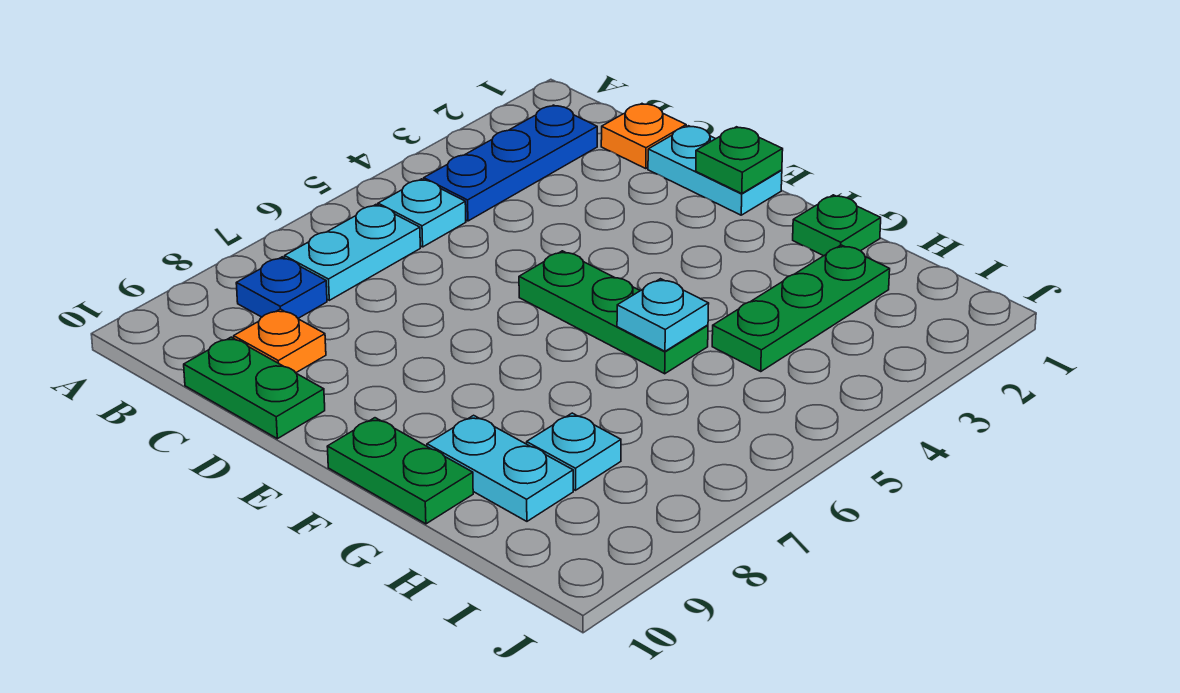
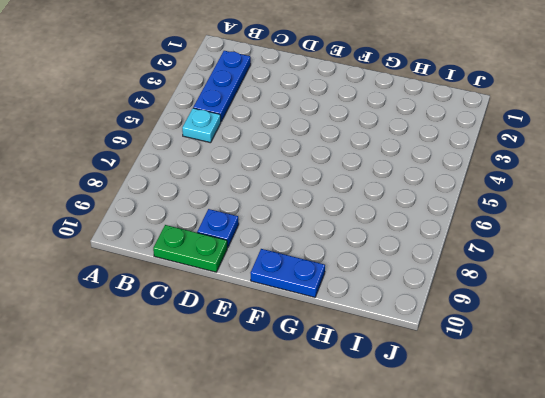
blue plate D9 level 1 -> blue plate B8 level 1
blue plate F10:G10 level 1 -> green plate F10:G10 level 1
none -> cyan plate B6:B7 level 1
none -> orange plate C1 level 1
none -> orange plate C9 level 1

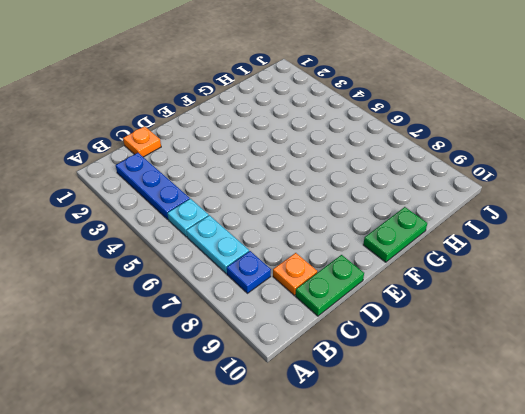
none -> cyan plate D1:E1 level 1
none -> green plate E5:G5 level 1
none -> green plate G1 level 1

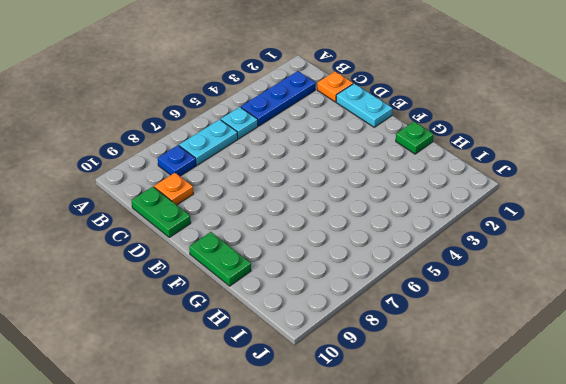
none -> green plate E5:G5 level 1
none -> cyan plate G9:H9 level 1
none -> green plate H2:H4 level 1

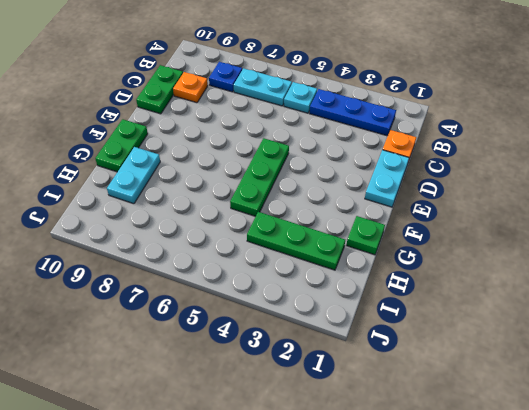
none -> cyan plate H8 level 1
none -> green plate E1 level 2
none -> cyan plate G5 level 2

